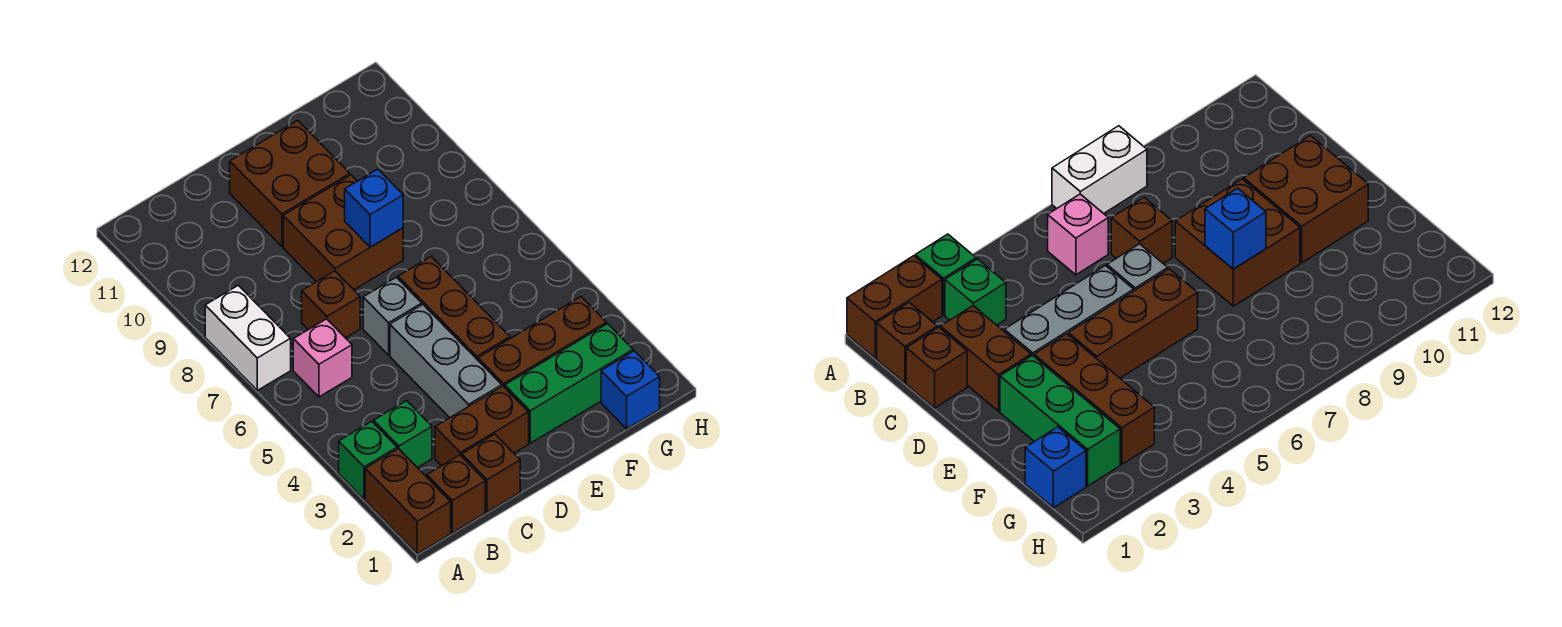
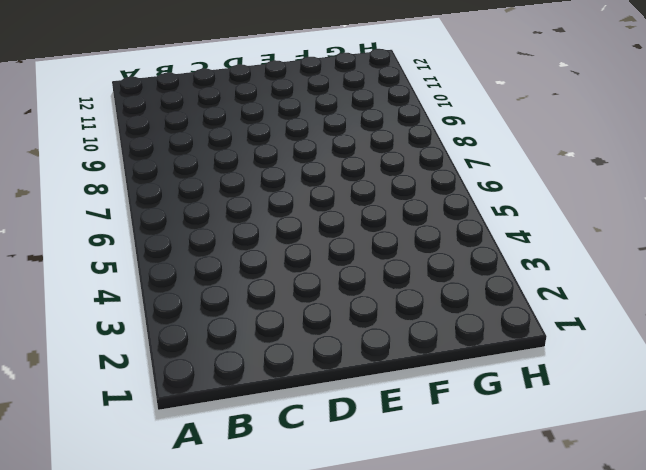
none -> brown brick A1:A2 level 1
none -> green brick A3 level 1
none -> white brick A7:A8 level 1

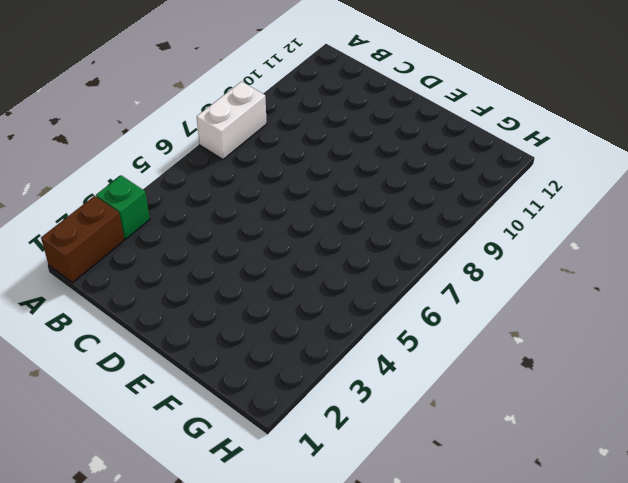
none -> brown brick B1 level 1
none -> green brick B3 level 1
none -> pink brick B6 level 1

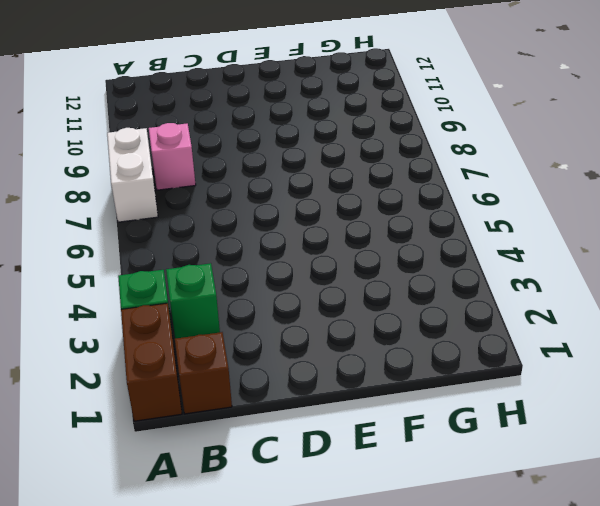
pink brick B8 level 1 -> pink brick B6 level 1
none -> brown brick C1 level 1
none -> brown brick C2:D2 level 1
none -> brown brick C7 level 1

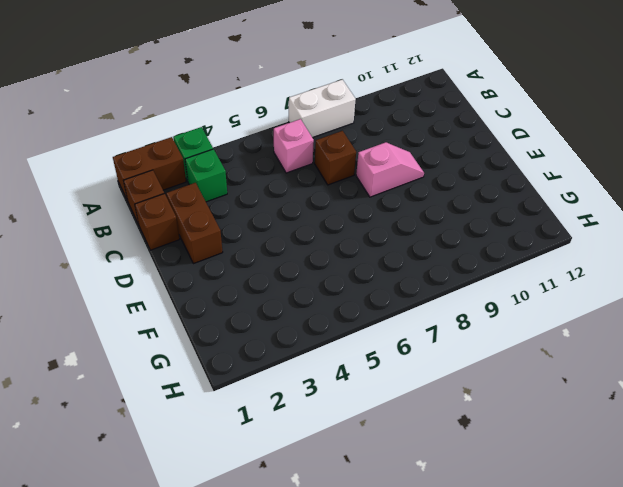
pink slope D8:D9 level 1 top 8 -> brown brick D8:E9 level 1
none -> grey brick D3:D5 level 1
none -> grey brick D6 level 1
none -> brown brick D10:E11 level 1

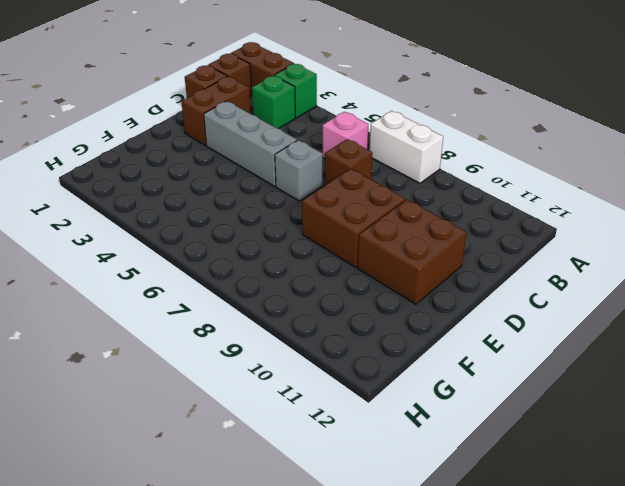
none -> green brick E2:G2 level 1
none -> brown brick E3:G3 level 1
none -> brown brick E4:E6 level 1

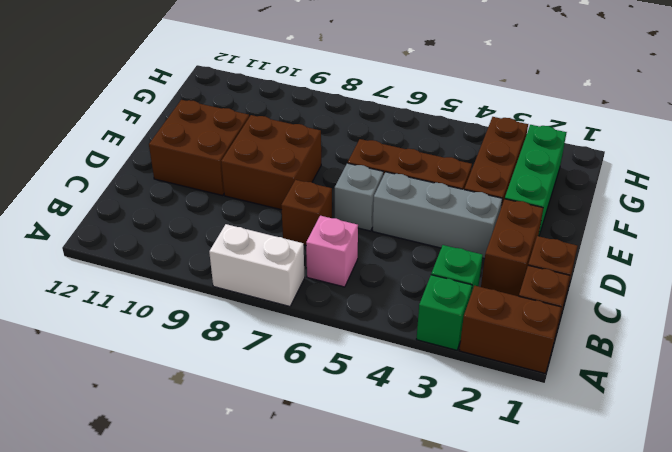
none -> blue brick G1 level 1
none -> blue brick E8 level 2

